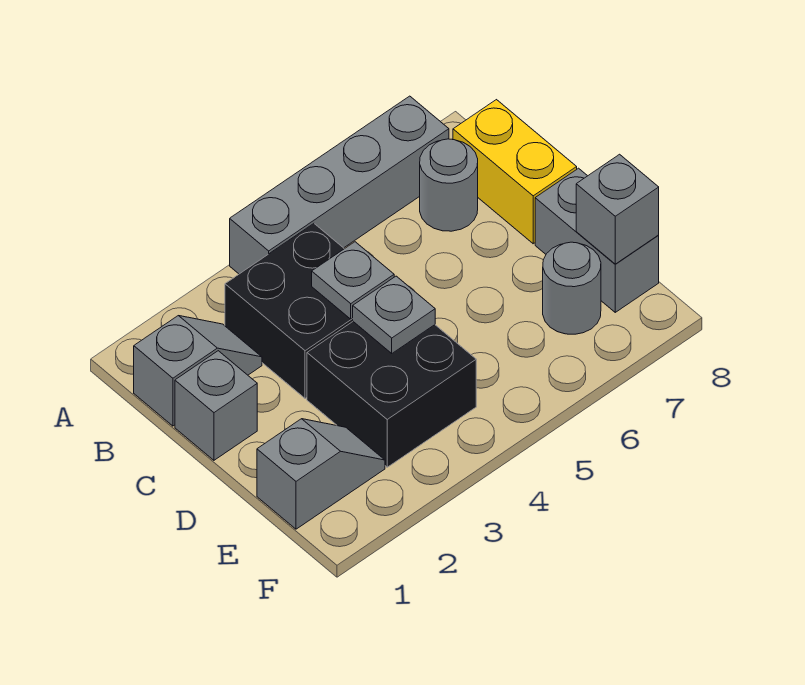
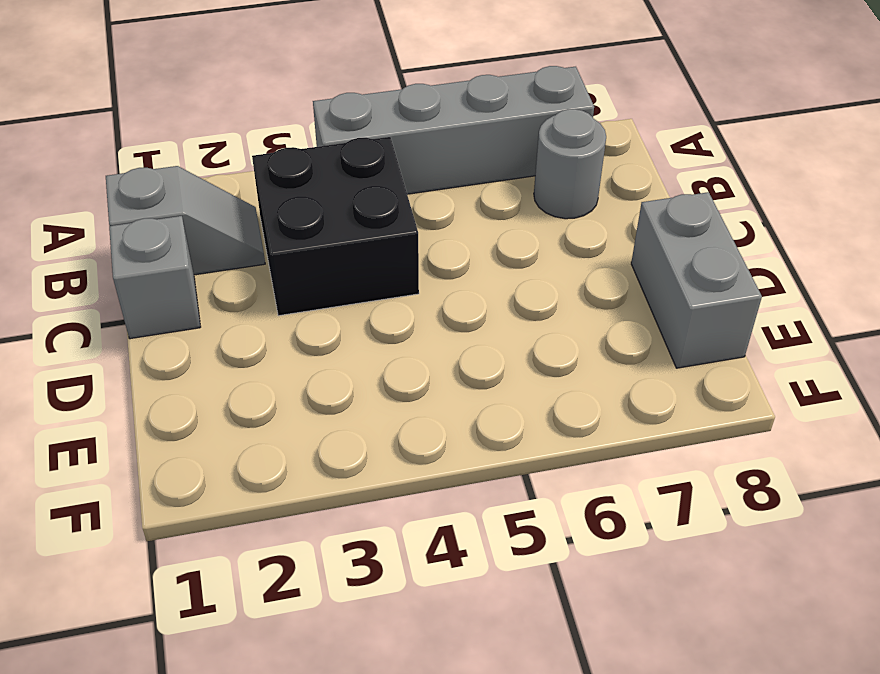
none -> yellow brick B8:C8 level 1
none -> black brick D3:E4 level 1
none -> grey slope E1:E2 level 1 top 1

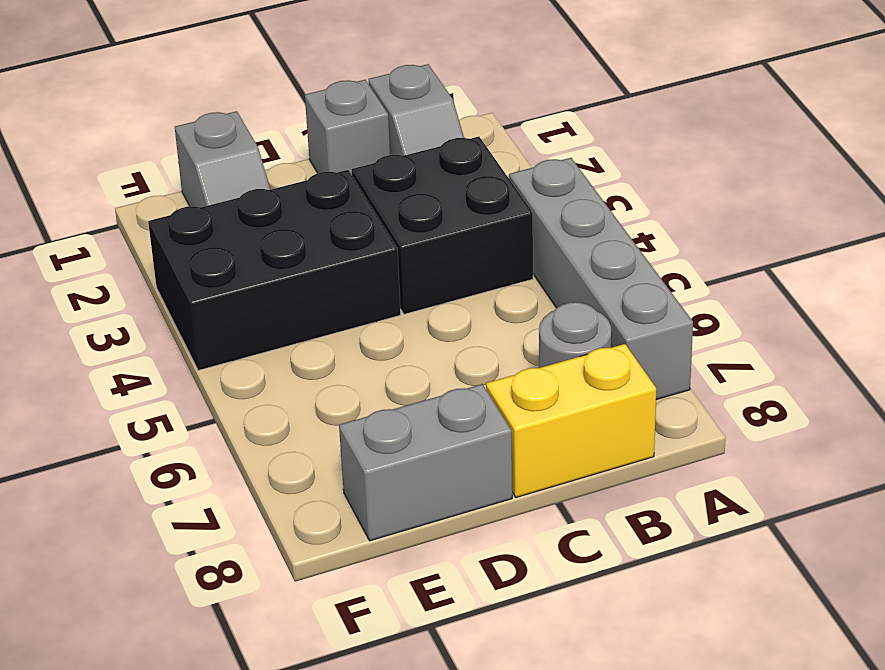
black brick D3:F4 level 1 -> black brick D3:E4 level 1
none -> grey round brick E7 level 1
none -> grey plate C4 level 2
none -> grey plate D4 level 2

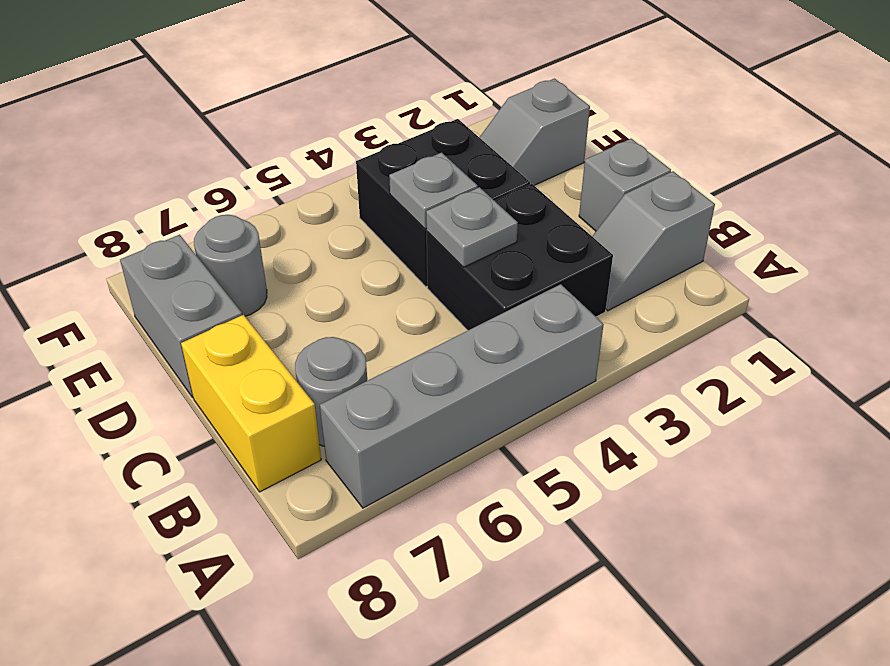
none -> grey brick E8 level 2

